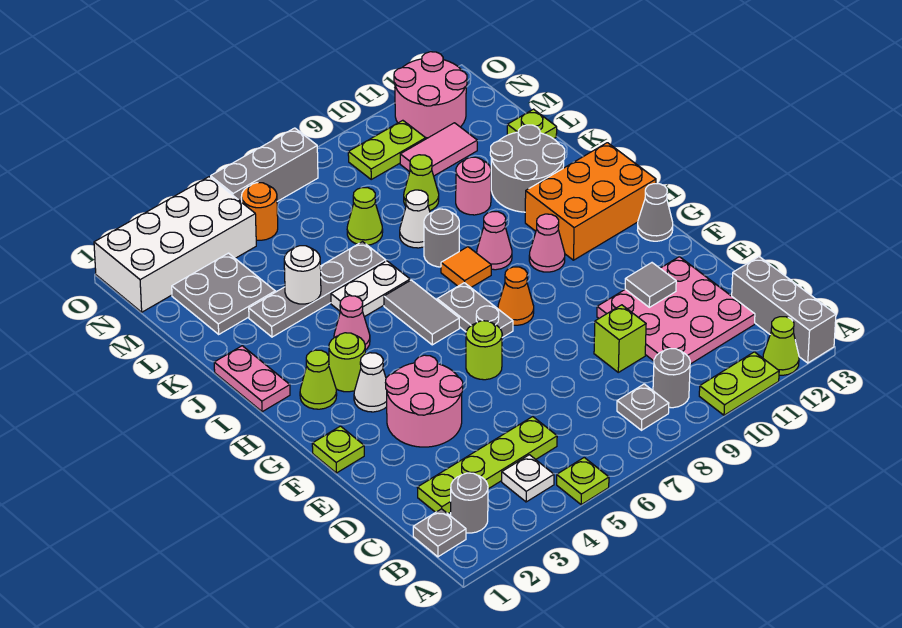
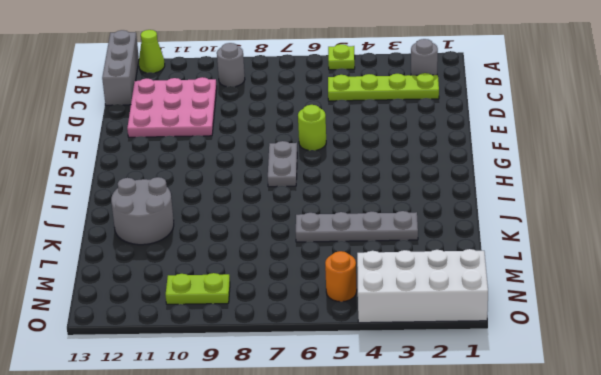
none -> lime plate A10:A11 level 1
none -> grey plate B1 level 1
none -> white plate B4 level 1
none -> grey plate B8 level 1

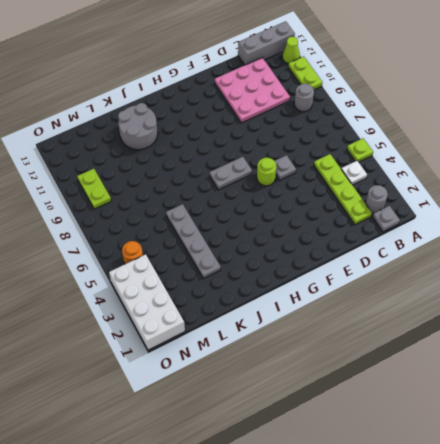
grey plate E6 level 1 -> grey plate B8 level 1
none -> lime brick D9 level 1
none -> pink round brick E3:F4 level 1
none -> lime plate F1 level 1
none -> white cone G3 level 1

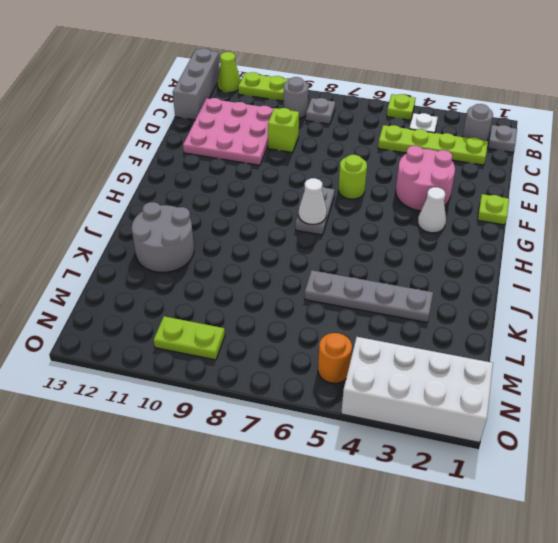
white cone H7 level 2 -> white cone K8 level 1
none -> orange cone G8 level 1
none -> grey cone G13 level 1
none -> lime cone H2 level 1
none -> lime round brick H3 level 1

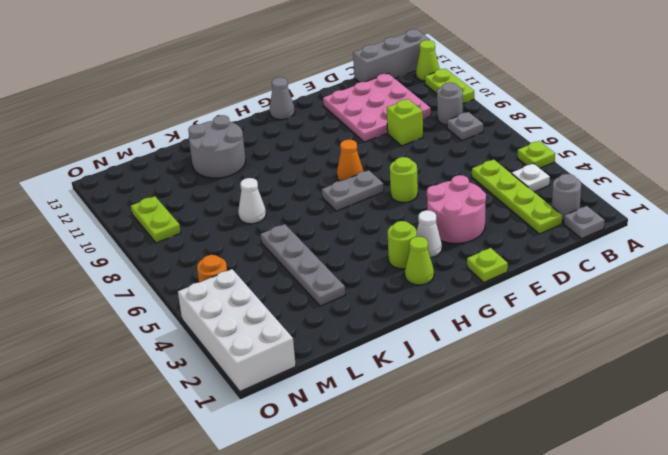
none -> grey tile H6:I6 level 1
none -> pink cone H10 level 1
none -> orange brick H11:I13 level 1
none -> pink plate I1:J1 level 1

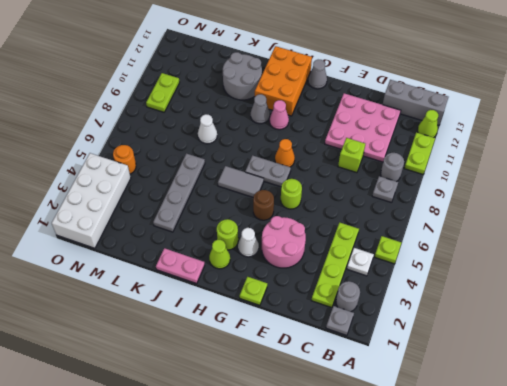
brown round brick G5 level 1 -> none
grey cone I10 level 1 -> none
none -> pink cone I4 level 1
none -> orange tile I8 level 1
none -> pink cone I9 level 1
none -> white plate J5:J6 level 1

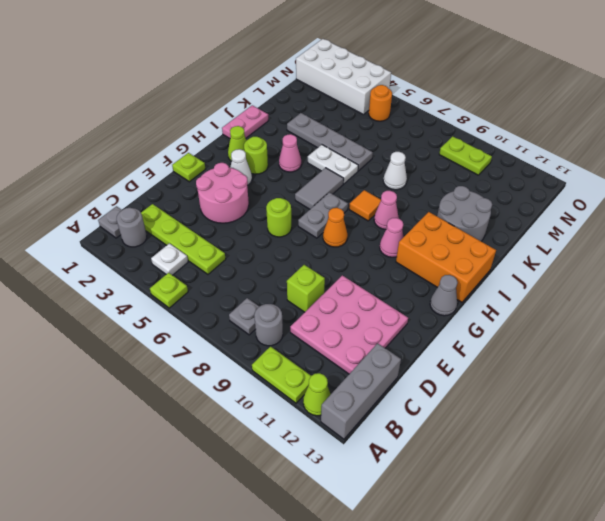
none -> grey round brick J8 level 1
none -> pink round brick K10 level 1
none -> grey plate L2:M3 level 1
none -> lime cone L7 level 1

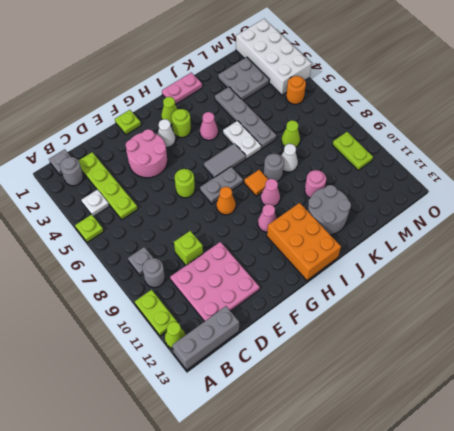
none -> grey cone G13 level 1
none -> lime cone L9 level 1
none -> lime plate L13 level 1
none -> pink tile M10:M11 level 1

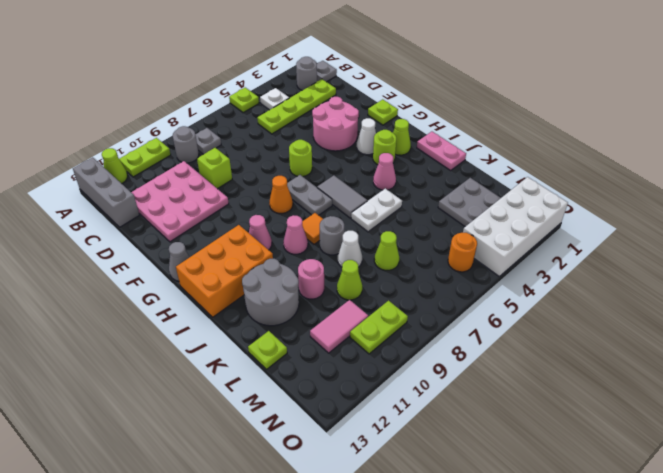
none -> grey plate K3:K6 level 1
none -> pink round brick N11:O12 level 1
none -> grey brick O5:O7 level 1
none -> grey tile E11 level 2

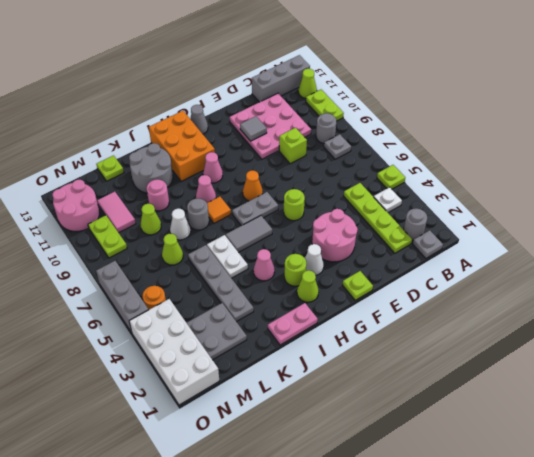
none -> white round brick K4 level 2

